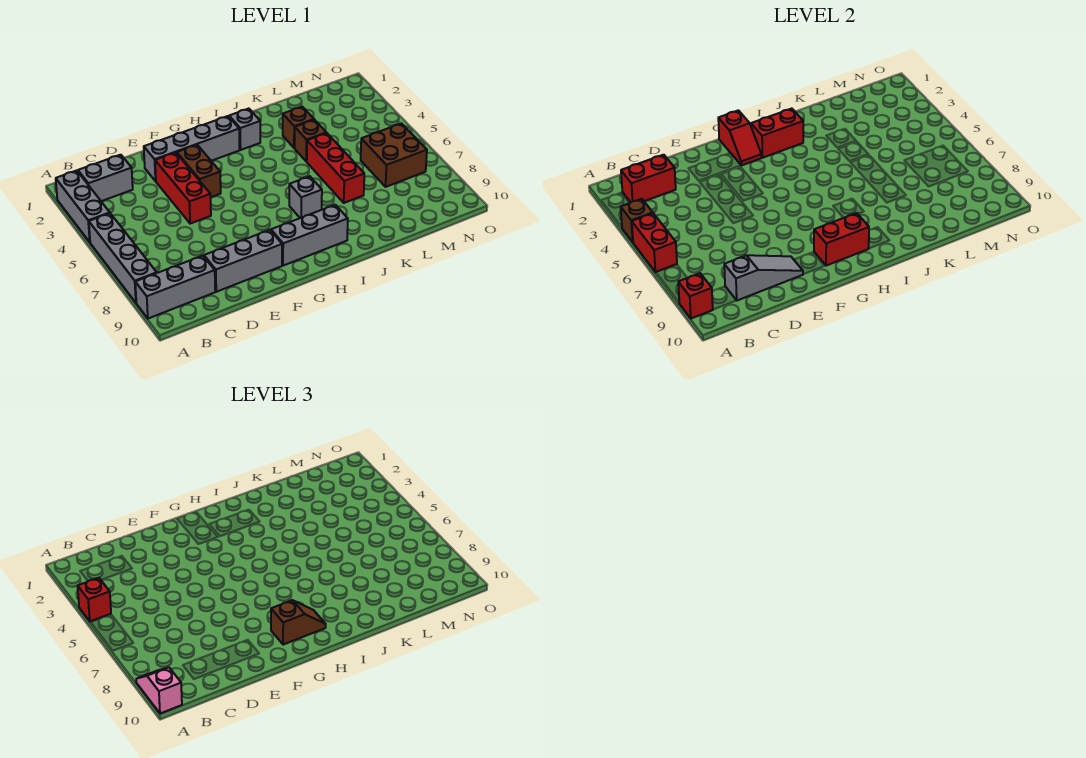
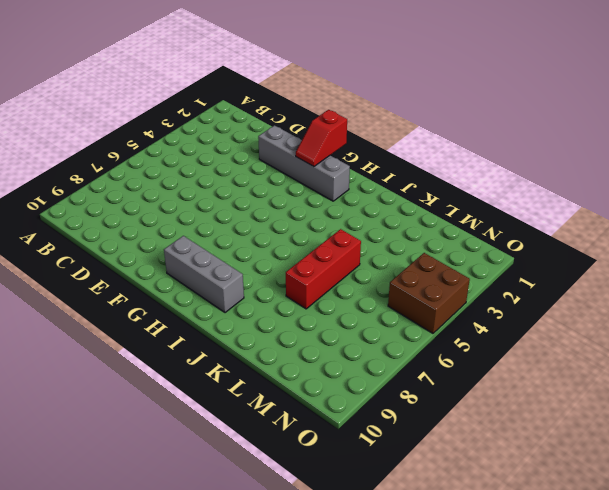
brown brick N4:O5 level 1 -> brown brick M6:N7 level 1
none -> grey brick A2:A4 level 1
none -> grey brick A5:A8 level 1
none -> grey brick A9:C9 level 1

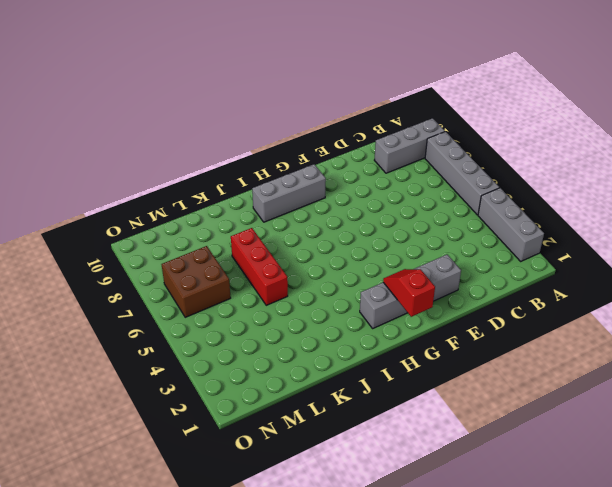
none -> grey brick B2:C2 level 1
none -> grey brick D9:F9 level 1
none -> red brick E3:E5 level 1

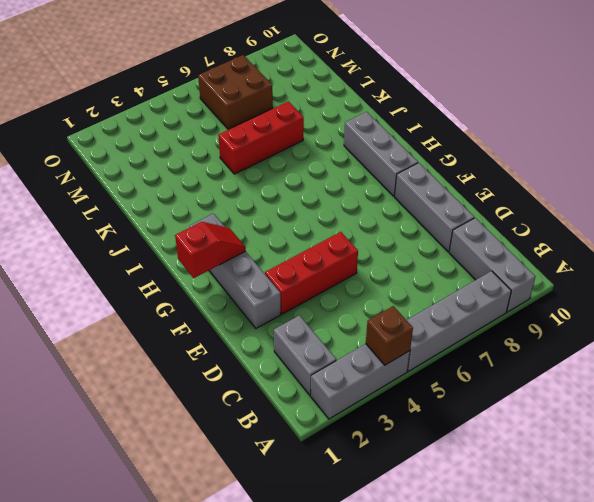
none -> brown brick F3:F4 level 1
none -> grey brick I2 level 1
none -> grey brick I7 level 1

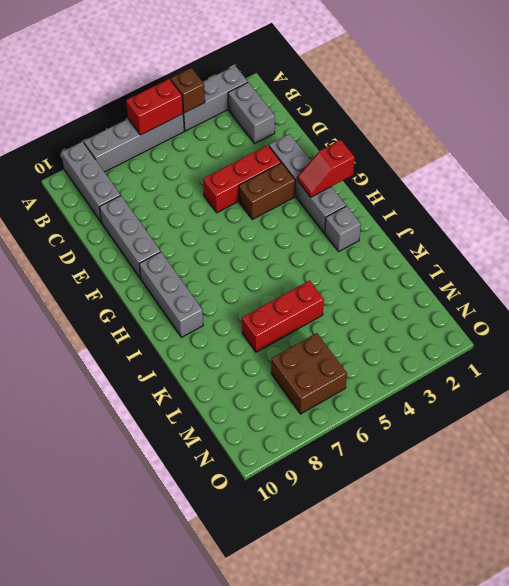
none -> grey brick I7 level 1
none -> brown brick K3 level 1
none -> brown brick K4 level 1

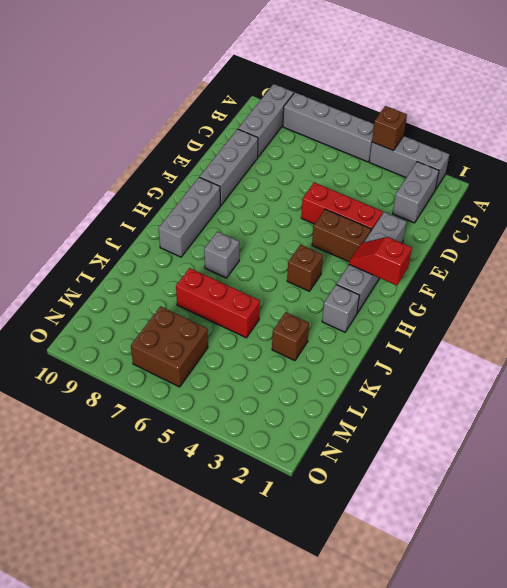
brown brick H4 level 1 -> brown brick K4 level 1
none -> red brick A5:A6 level 2
none -> red brick A9 level 2
none -> red brick B2:C2 level 2

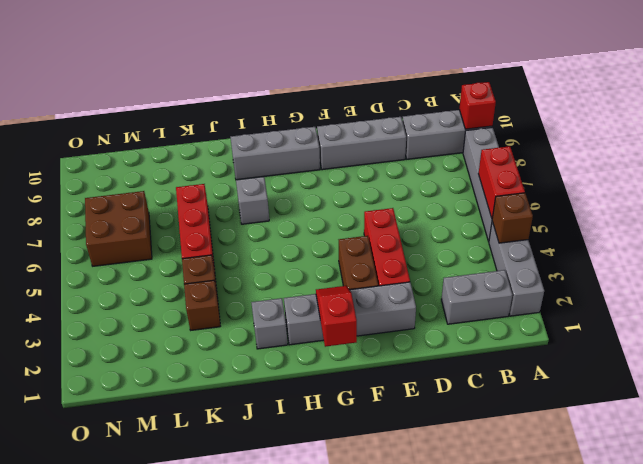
none -> red brick B2:C2 level 2
none -> grey slope C9:E9 level 2 top C
none -> red brick G9:H9 level 2

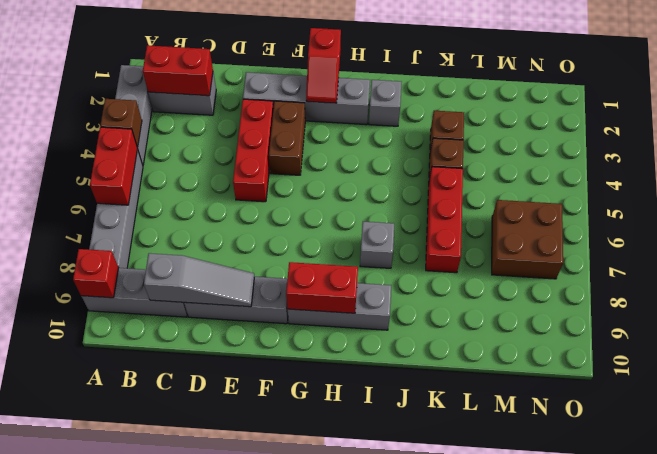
none -> red brick H2:I2 level 2
none -> red brick A4 level 3
none -> pink slope A9:A10 level 3 top 10

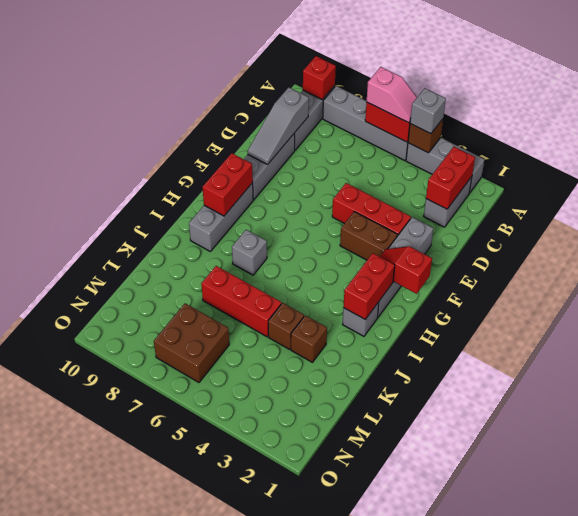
grey brick A4 level 3 -> red brick A4 level 3
pink slope A5:A6 level 3 top 6 -> pink slope A9:A10 level 3 top 10
none -> brown slope G9:H9 level 3 top G

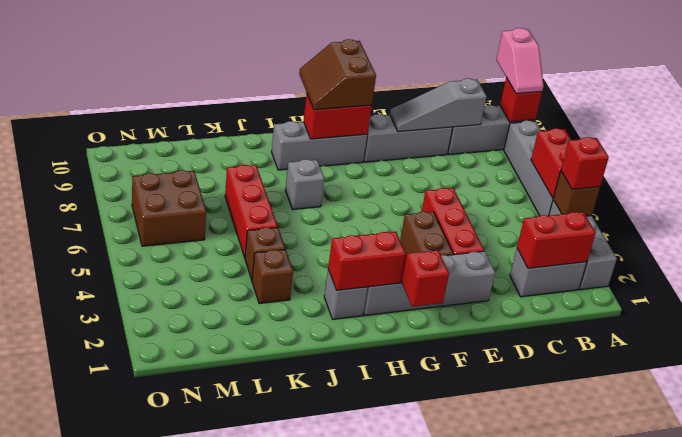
brown slope G9:H10 level 3 top G -> brown slope G9:H9 level 3 top G

